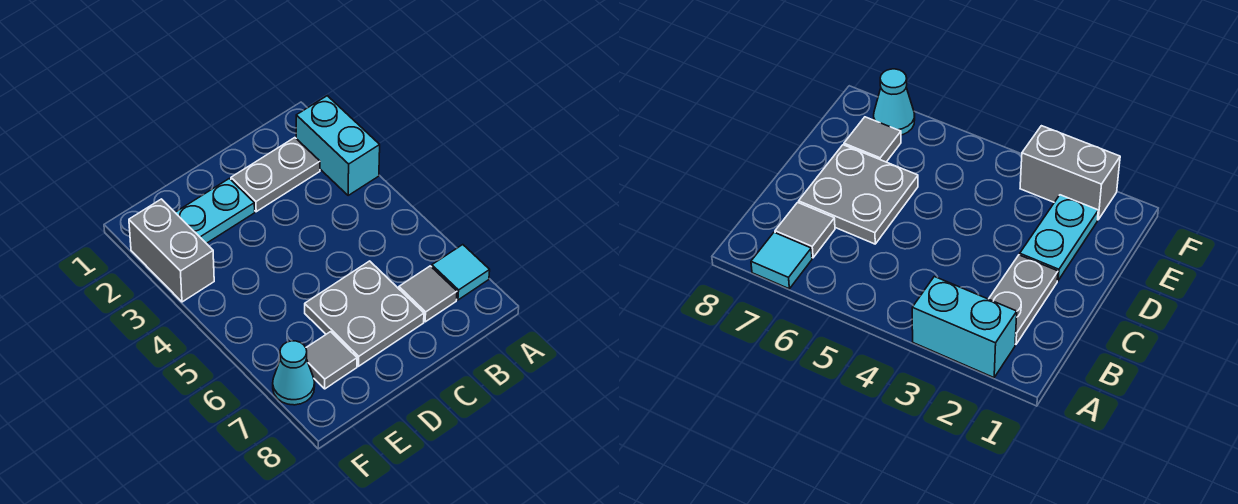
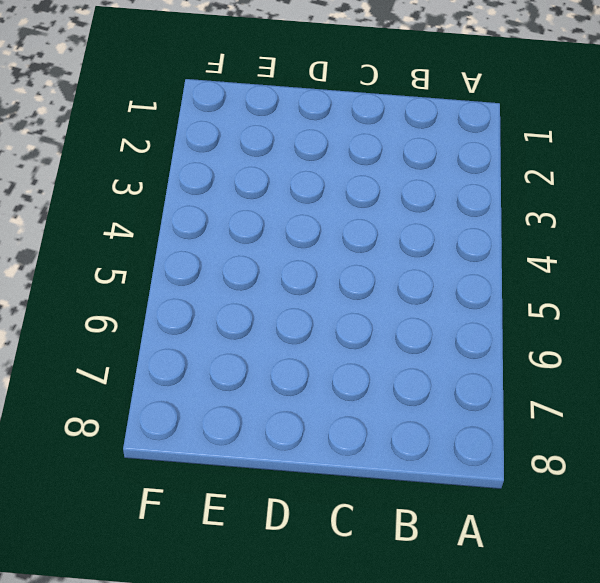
none -> cyan brick A2:A3 level 1
none -> cyan tile A7 level 1

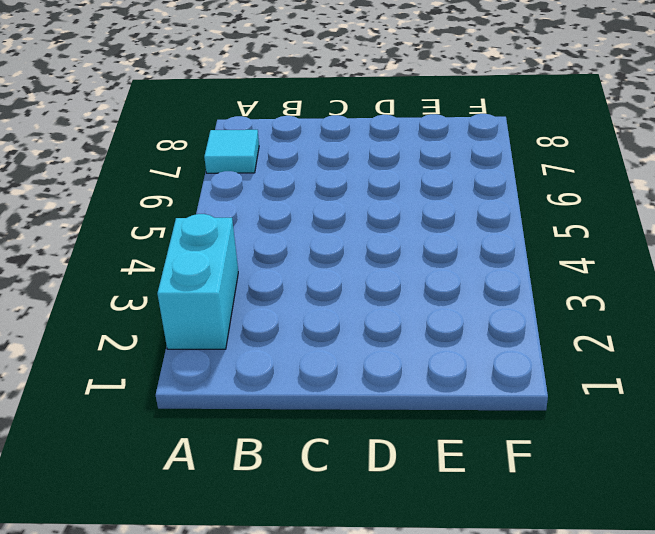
none -> grey plate B2:C2 level 1
none -> grey tile B7 level 1

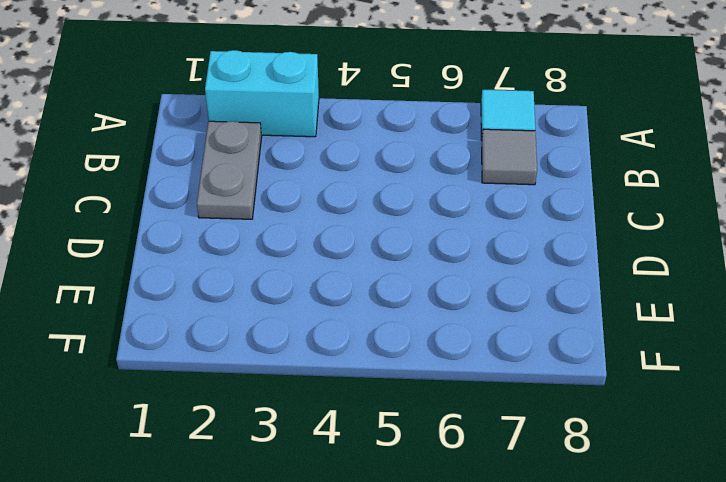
none -> grey plate C6:D7 level 1
none -> cyan plate D2:E2 level 1

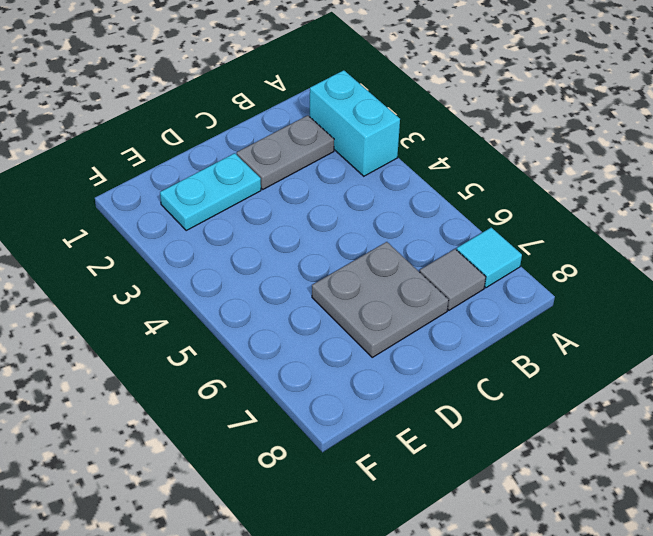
none -> grey tile E7 level 1
none -> grey brick F2:F3 level 1

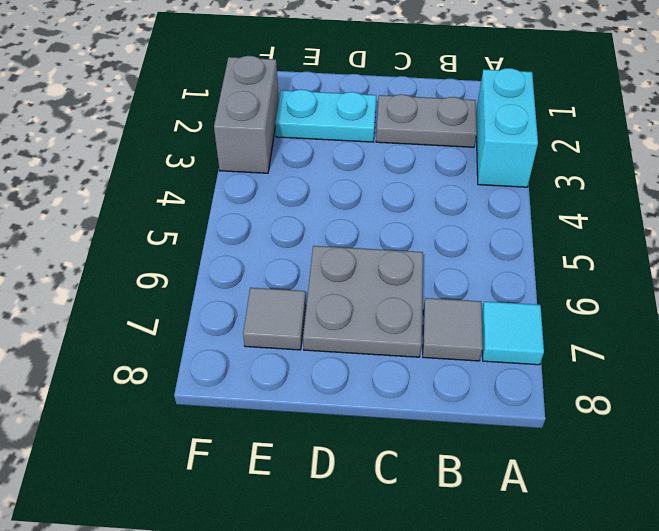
none -> cyan cone F7 level 1

